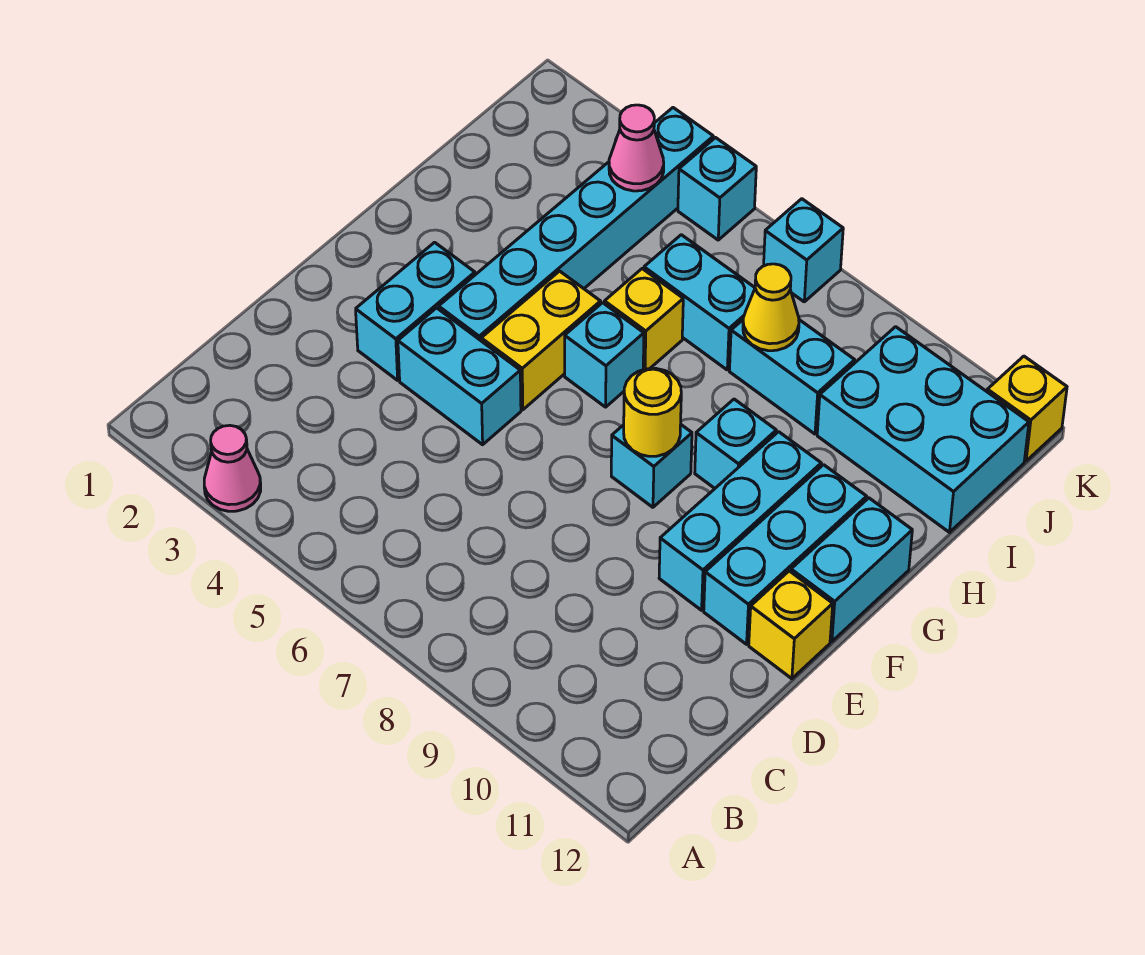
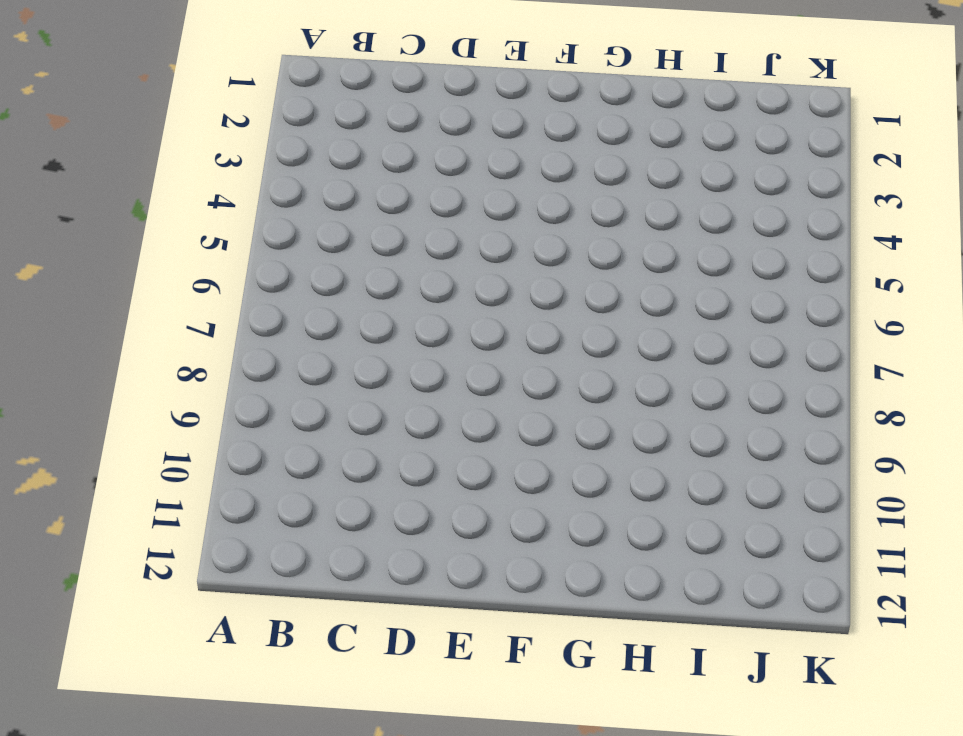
none -> pink cone A3 level 1
none -> cyan brick E3:F3 level 1
none -> cyan brick E4:E5 level 1

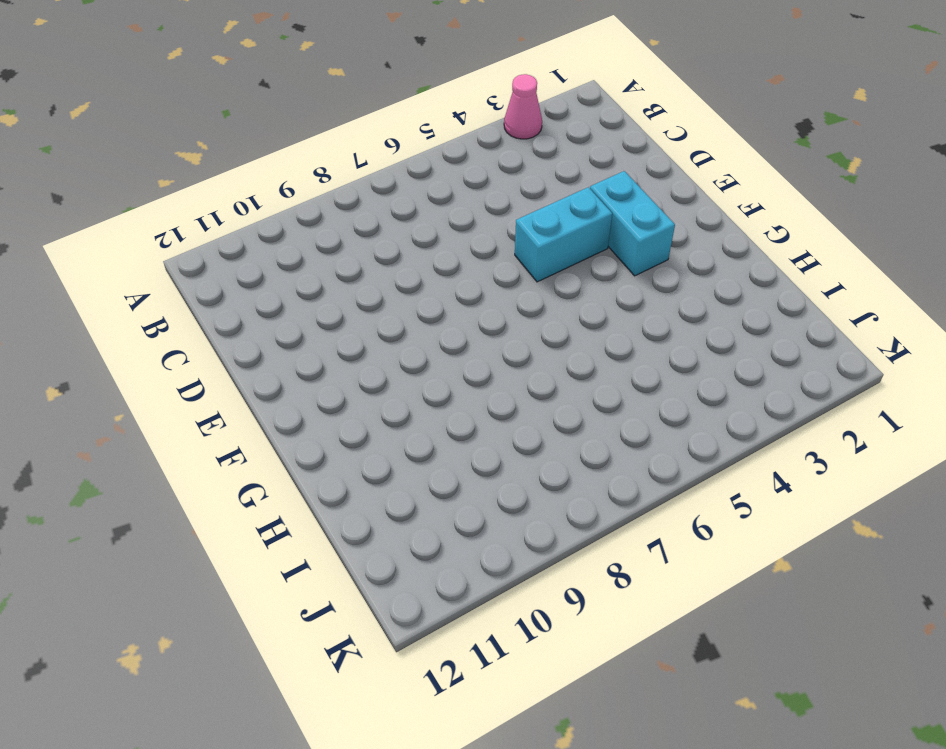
none -> cyan brick E10:G10 level 1
none -> cyan brick E11:G11 level 1
none -> yellow brick E12 level 1

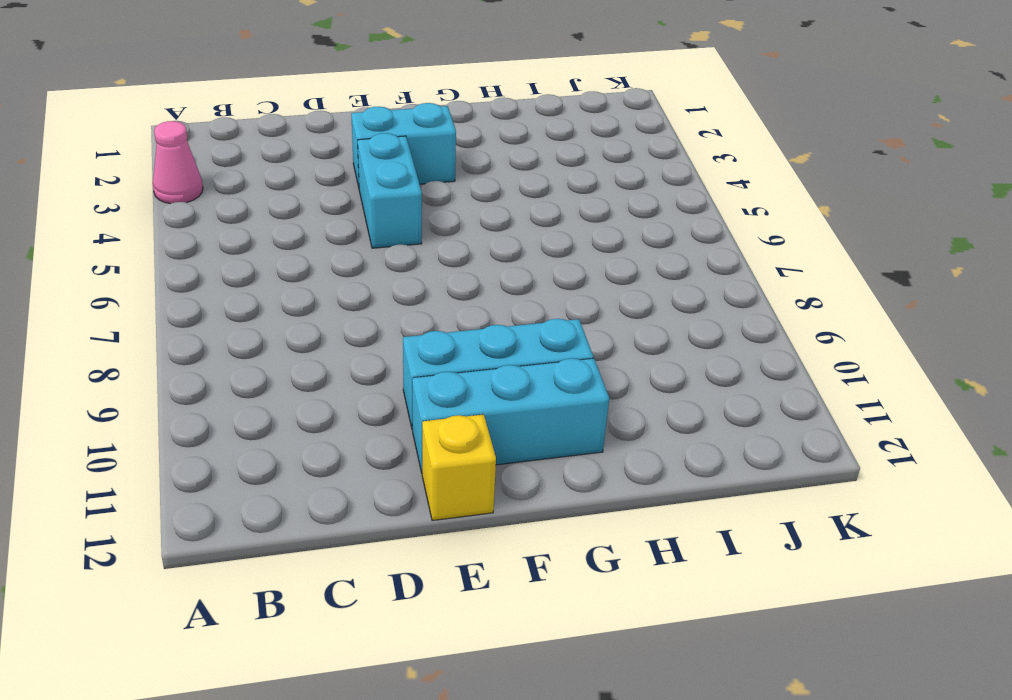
none -> cyan brick F4:K4 level 1
none -> yellow brick F5:G5 level 1
none -> cyan brick F8 level 1

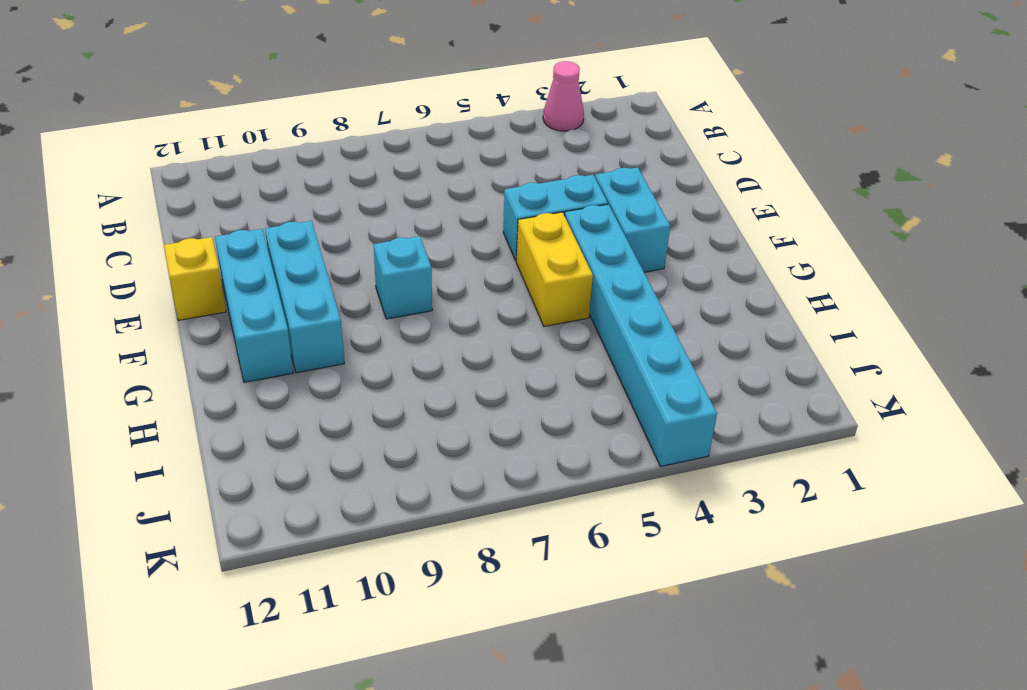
none -> cyan brick F12:G12 level 1
none -> cyan brick G6 level 1
none -> cyan brick G9 level 1

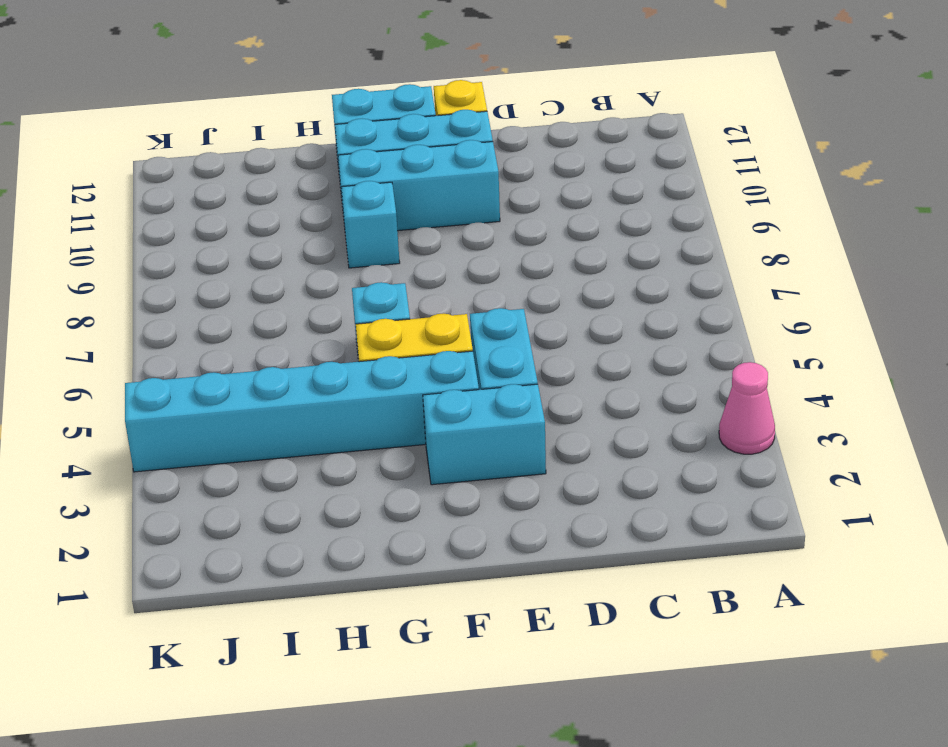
none -> cyan brick F8 level 1
none -> yellow brick H6 level 1
none -> cyan brick I6:I7 level 1

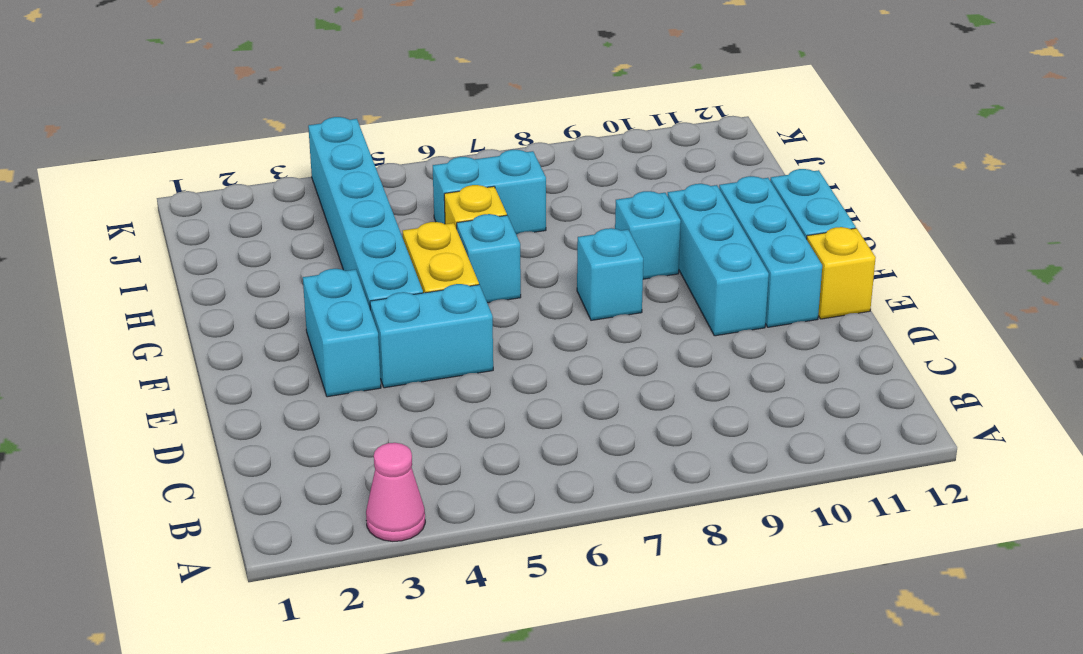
none -> cyan brick I8:I9 level 1
none -> cyan brick I10:J12 level 1
none -> cyan brick K5 level 1

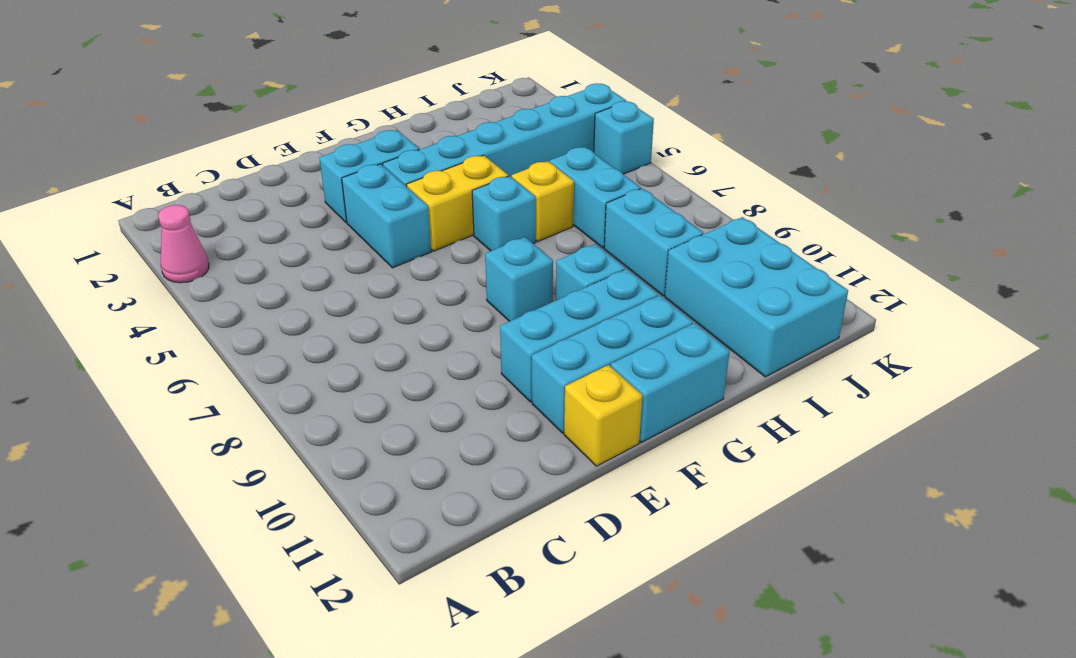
none -> cyan brick K7 level 1
none -> yellow brick K12 level 1
none -> yellow round brick F8 level 2

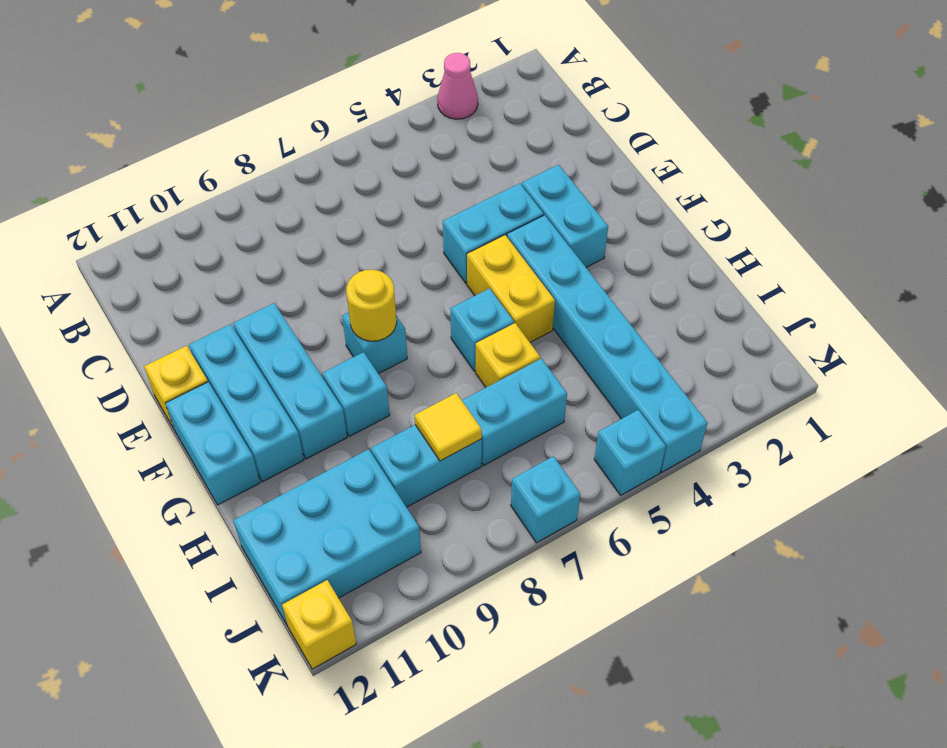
yellow tile I8 level 2 -> yellow cone I8 level 2
none -> pink cone J4 level 2

